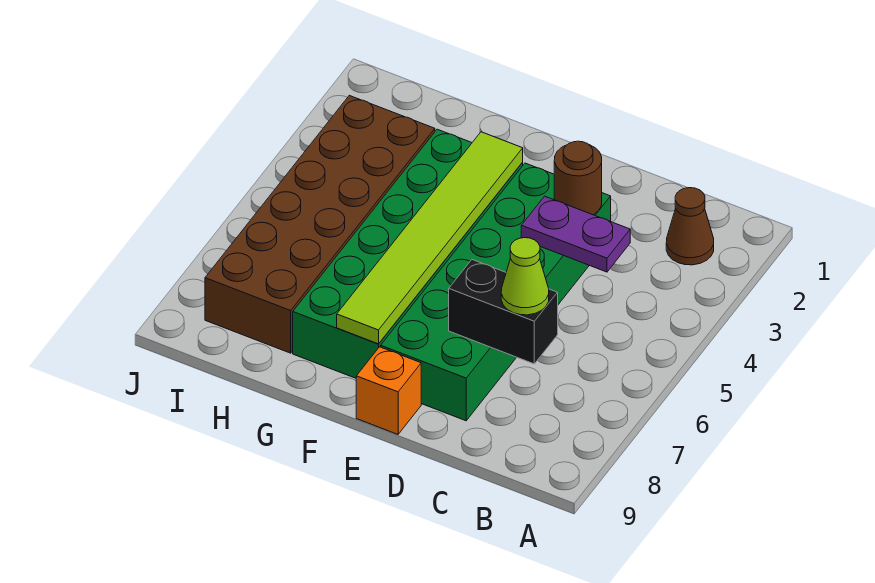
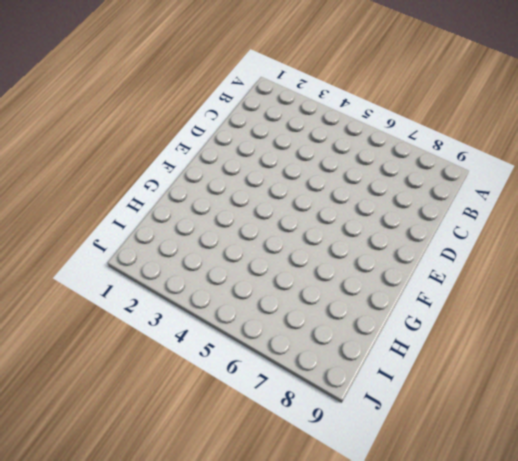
none -> brown cone B2 level 1
none -> green brick D3:E8 level 1

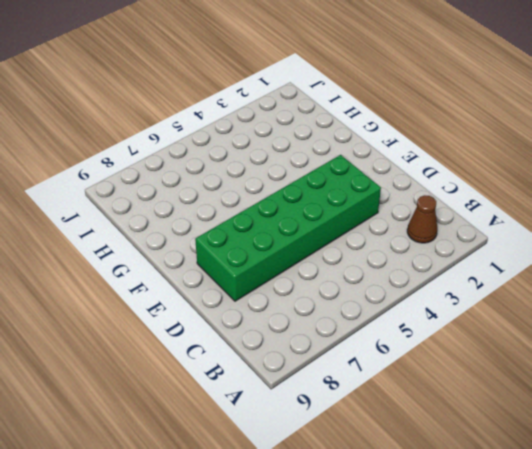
none -> orange brick E9 level 1
none -> green brick F3:G8 level 1

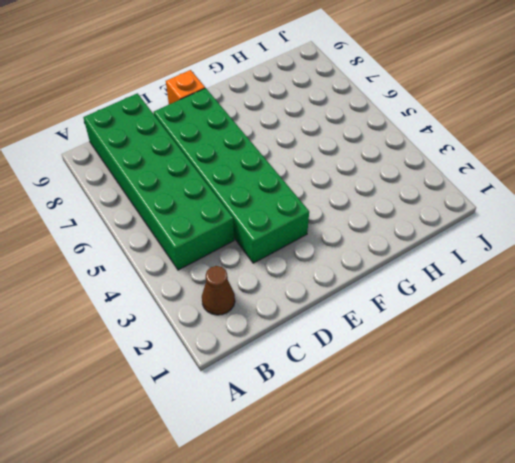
green brick B4:C9 level 1 -> green brick F3:G8 level 1
none -> brown brick H3:I8 level 1
none -> purple plate C4:D4 level 2

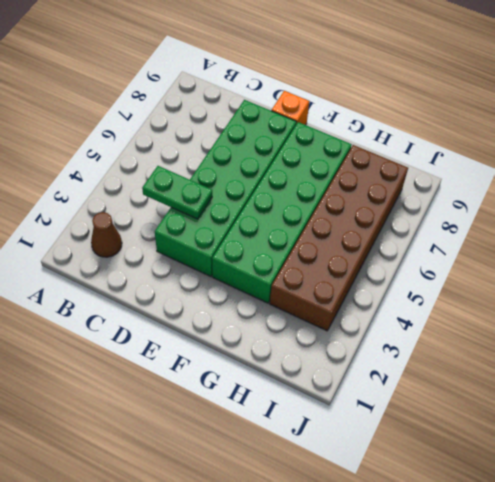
green plate C4:D4 level 2 -> purple plate C4:D4 level 2
none -> black brick C7:D7 level 2
none -> brown round brick D3 level 2

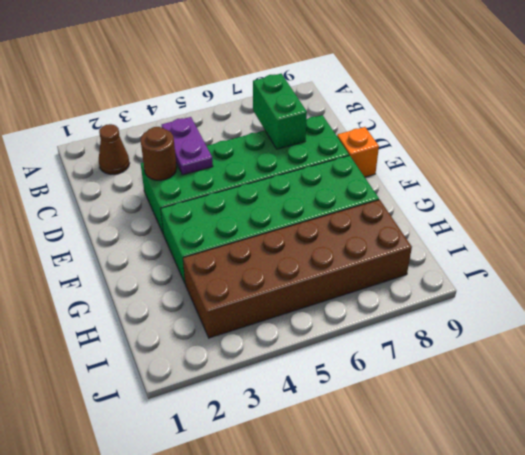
green brick C7:D7 level 2 -> black brick C7:D7 level 2
none -> lime tile F3:F8 level 2
none -> lime cone C7 level 3

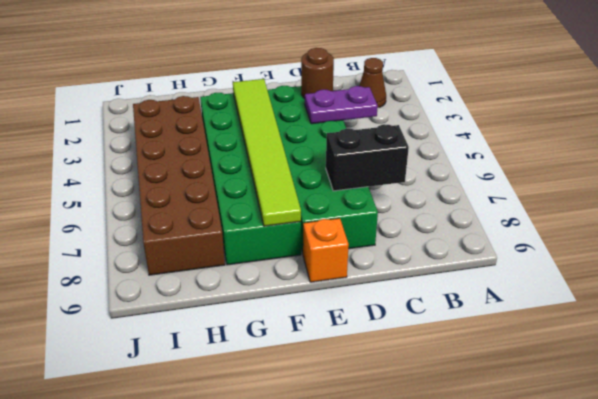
none -> lime cone C7 level 3

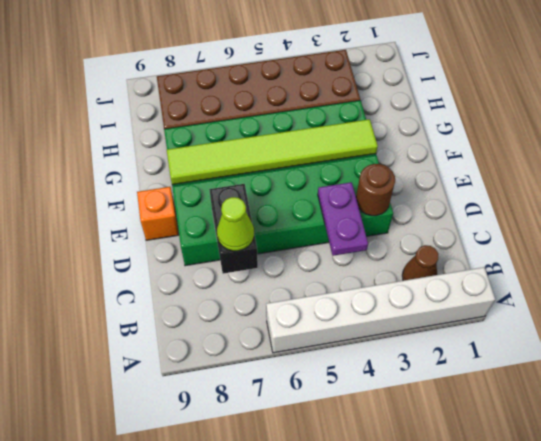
white brick A1:A6 level 1 -> none

